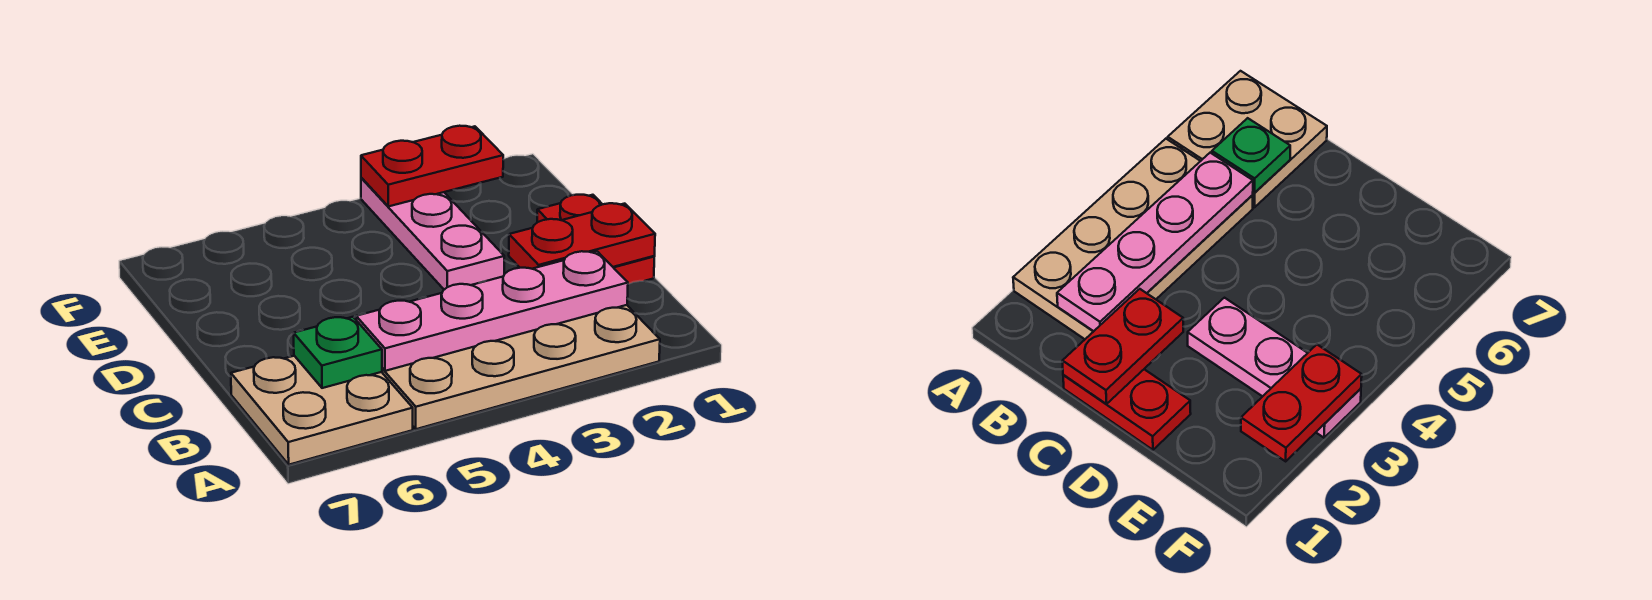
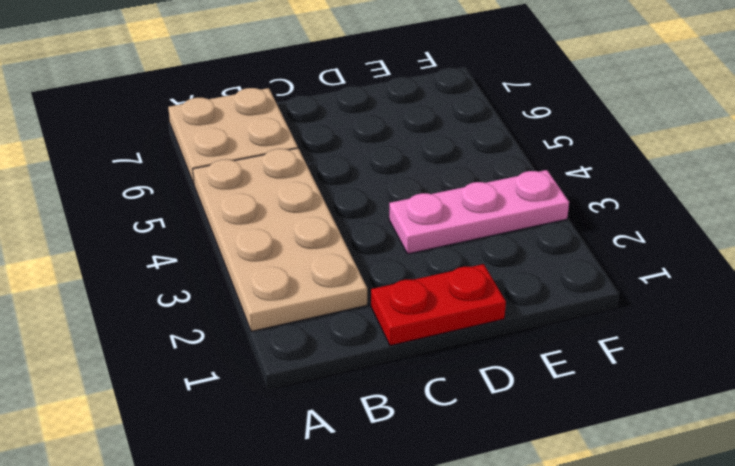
none -> pink plate B2:B5 level 2
none -> green plate B6 level 2

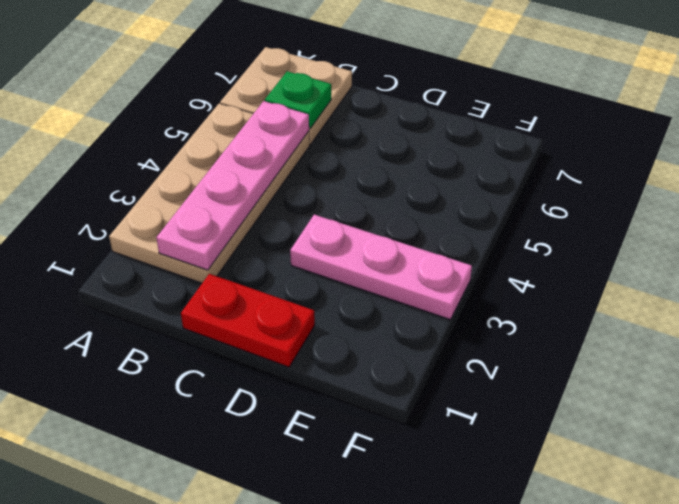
none -> red plate C1:C2 level 2
none -> red plate F2:F3 level 2

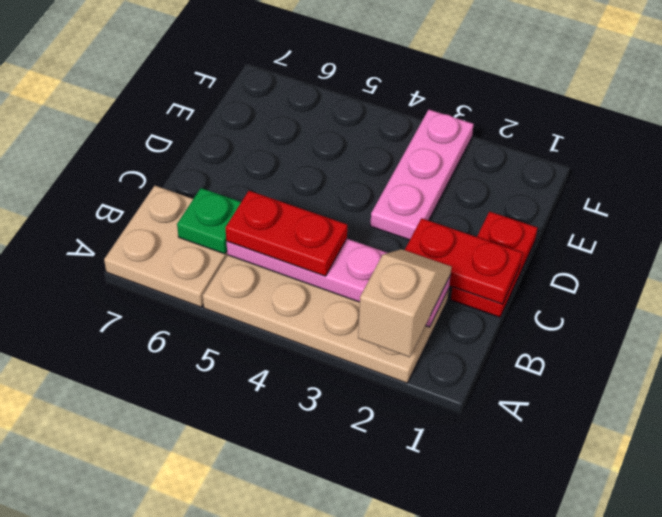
tan slope A2:B2 level 3 top A -> none
red plate B4:B5 level 3 -> red plate F2:F3 level 2

